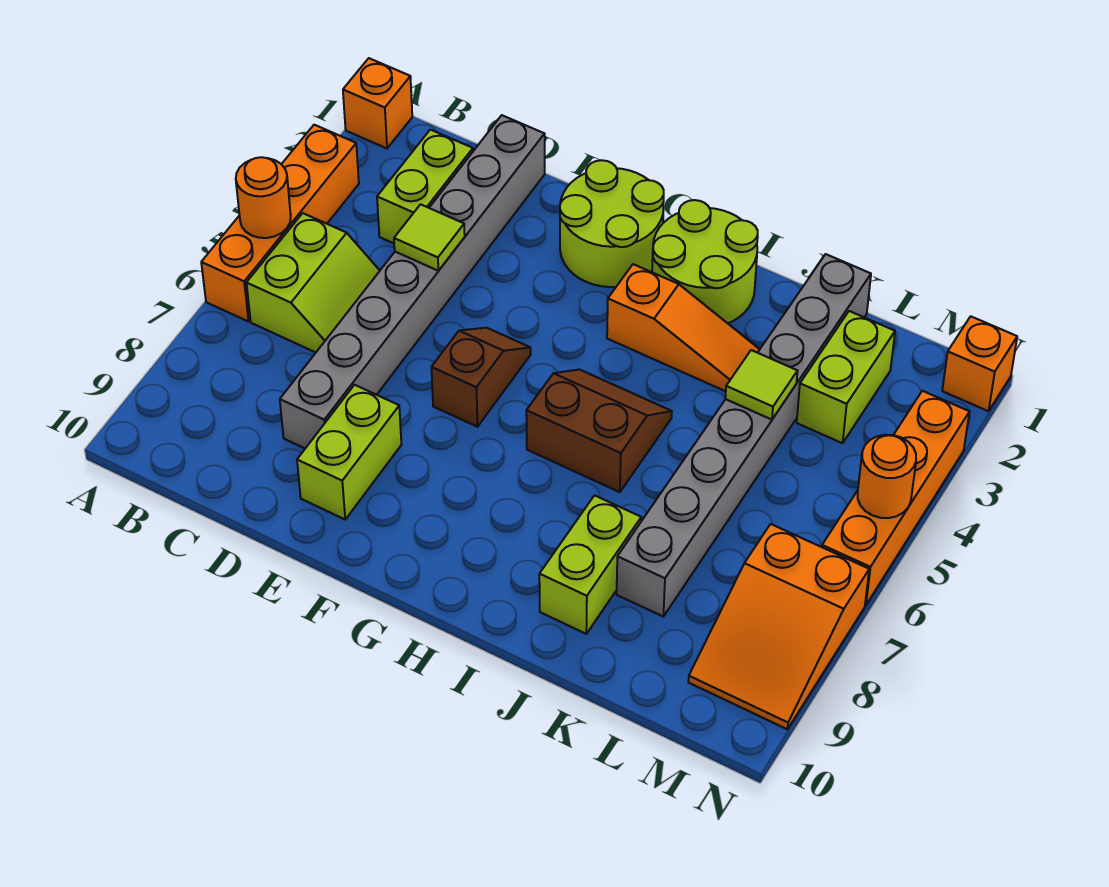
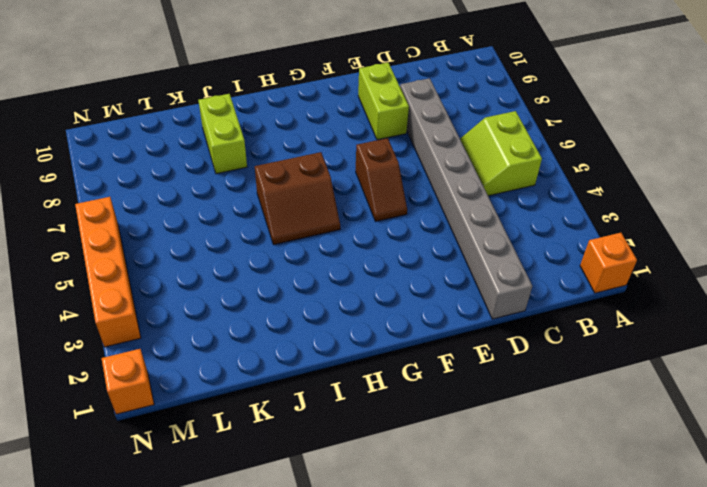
none -> orange brick A3:A6 level 1
none -> lime brick C2:C3 level 1
none -> lime round brick F1:G2 level 1

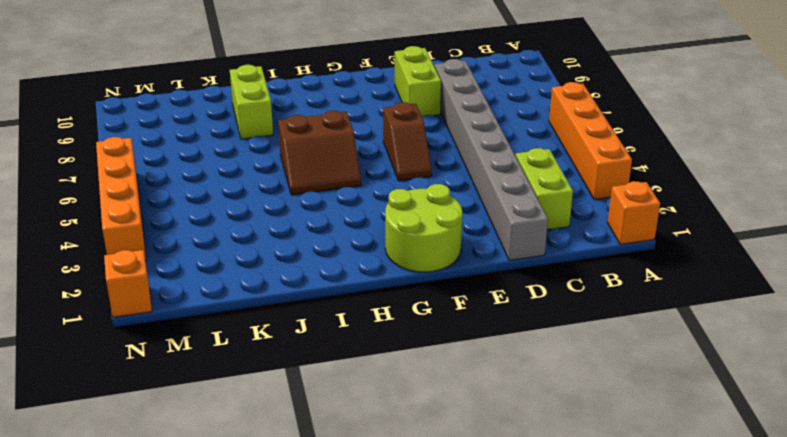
none -> lime slope B5:C6 level 1 top B
none -> lime round brick H1:I2 level 1
none -> orange slope H3:J3 level 1 top H

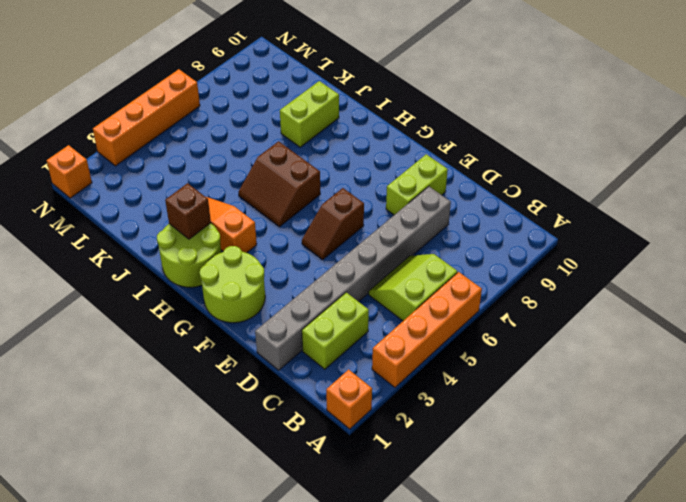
brown brick I2 level 2 -> none
none -> grey brick K1:K8 level 1
none -> lime brick L2:L3 level 1
none -> orange slope M7:N9 level 1 top 7

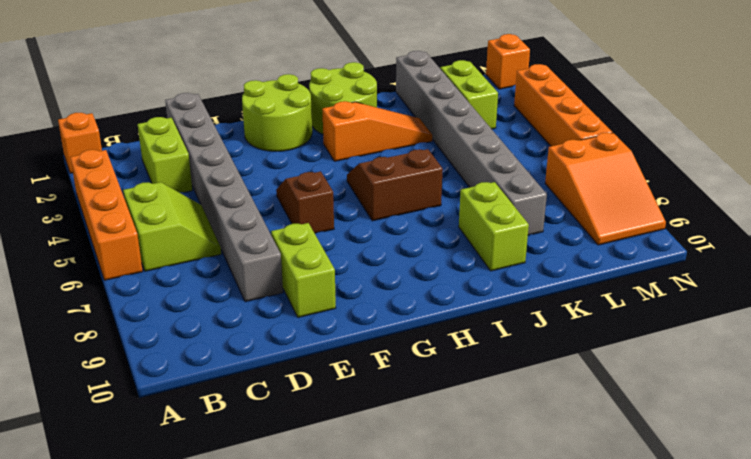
none -> orange round brick A5 level 2
none -> lime tile D4 level 2
none -> lime tile K4 level 2

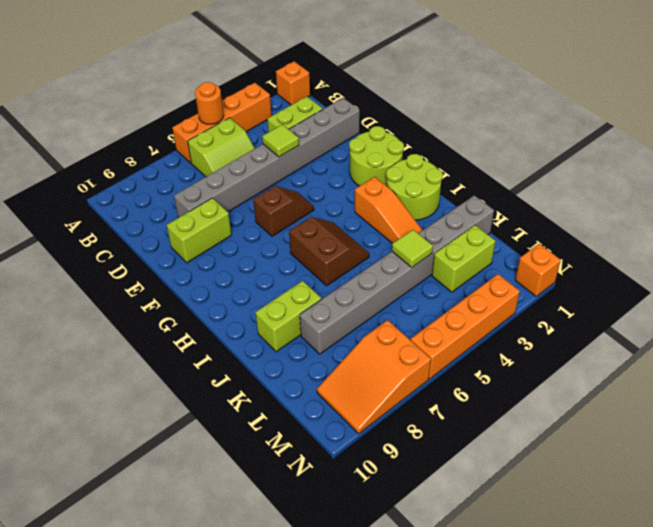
none -> orange round brick N5 level 2

